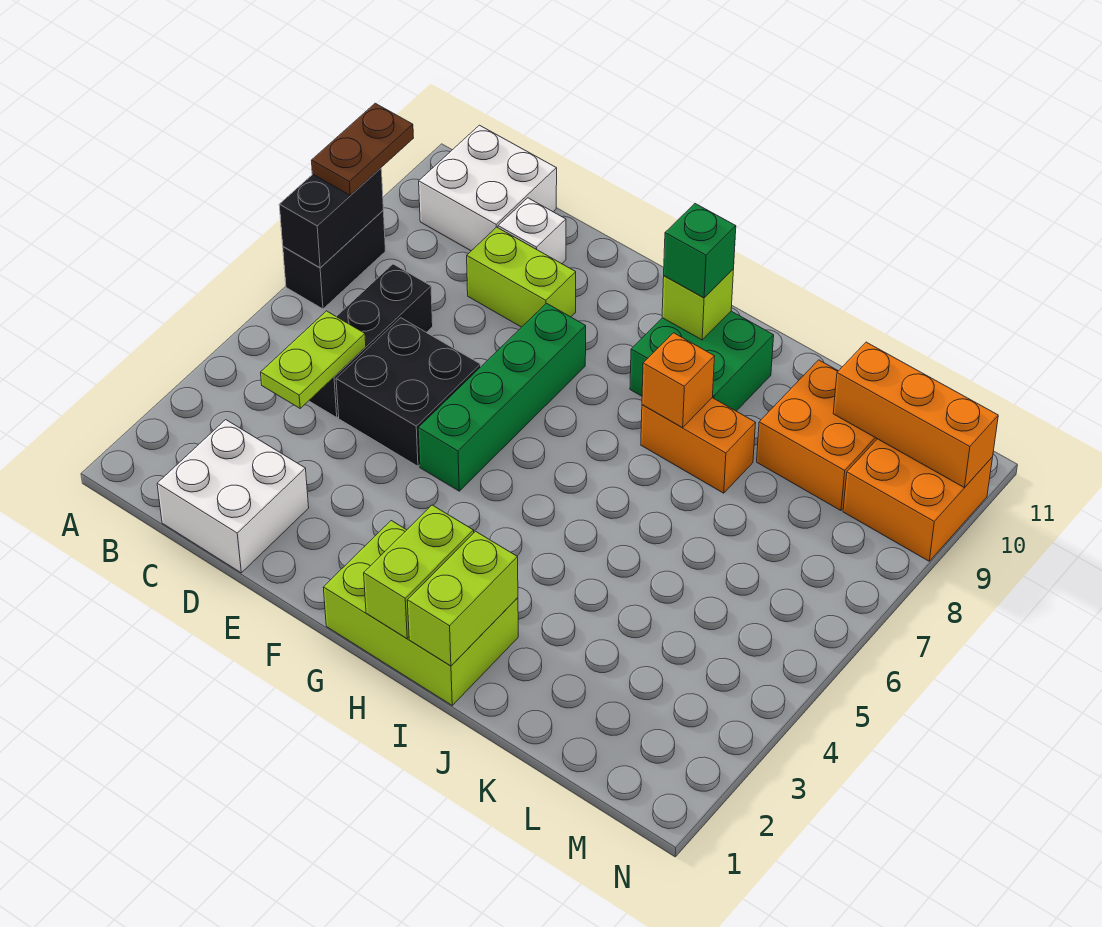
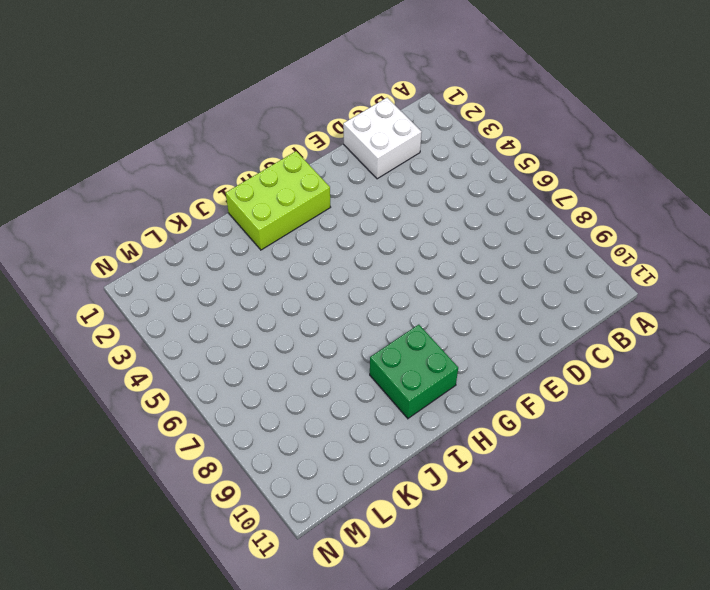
none -> black brick A7:A8 level 1
none -> white brick B10:C11 level 1
none -> black brick C5:C7 level 1

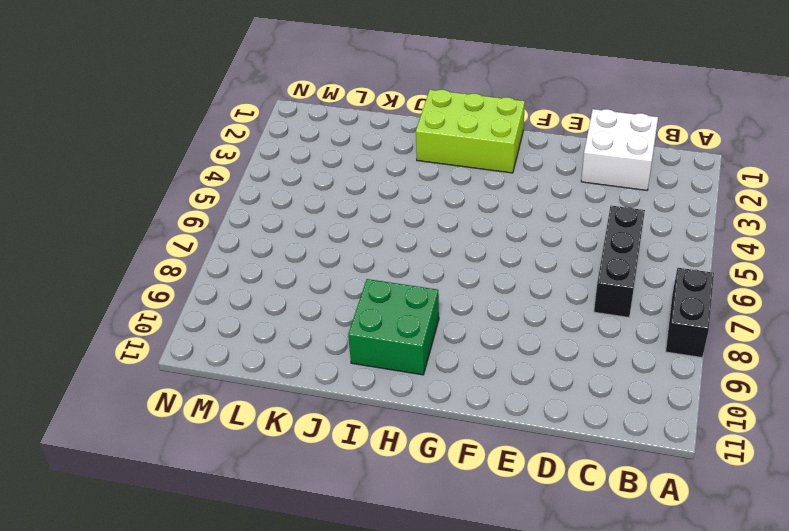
none -> white brick B10:C11 level 1
none -> black brick D5:E6 level 1
none -> lime brick D9:E9 level 1

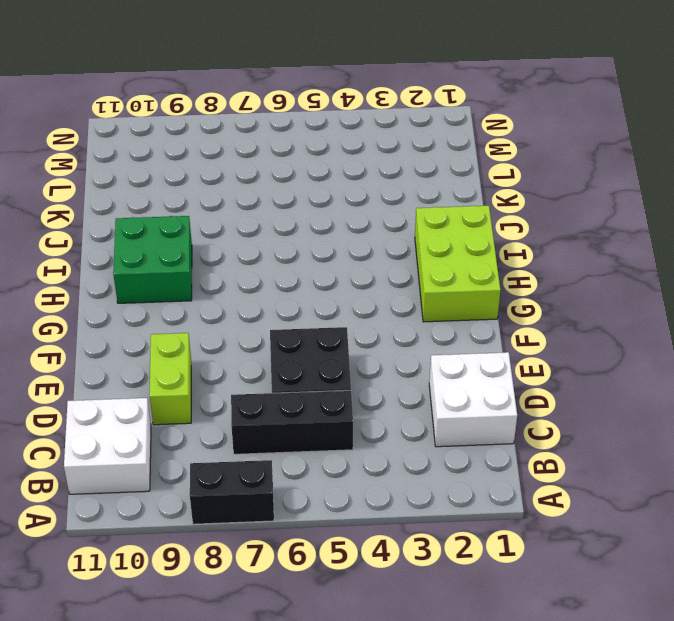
none -> white brick D10 level 1
none -> green brick F5:F8 level 1
none -> orange brick I8:J8 level 1

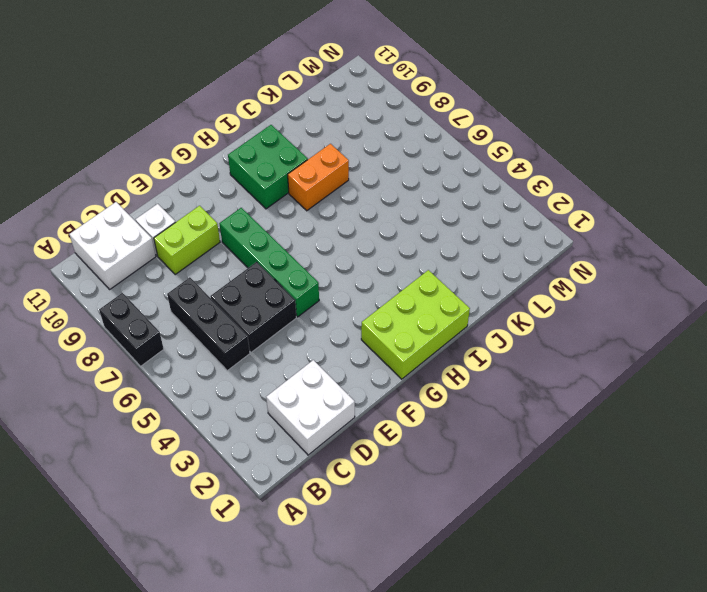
none -> orange brick K9:L10 level 1
none -> orange brick M9:N10 level 1
none -> black brick A7:A8 level 2

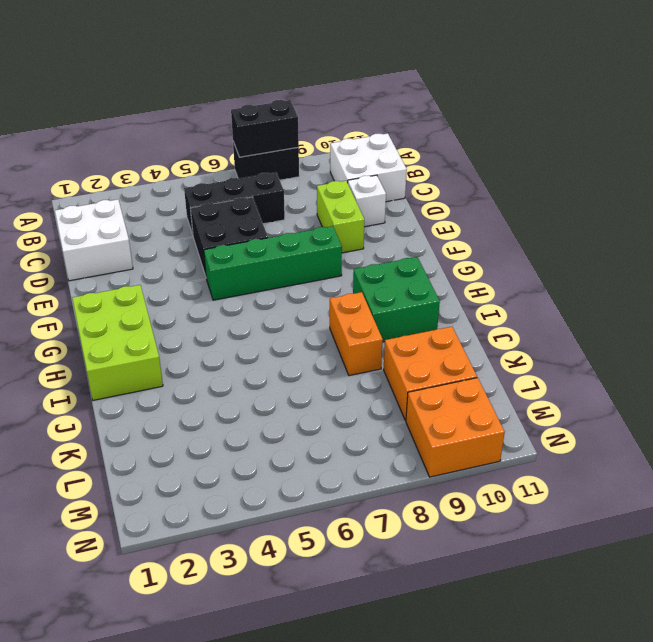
none -> lime plate C4:C5 level 2
none -> lime brick H1:H2 level 2
none -> lime brick H10 level 2

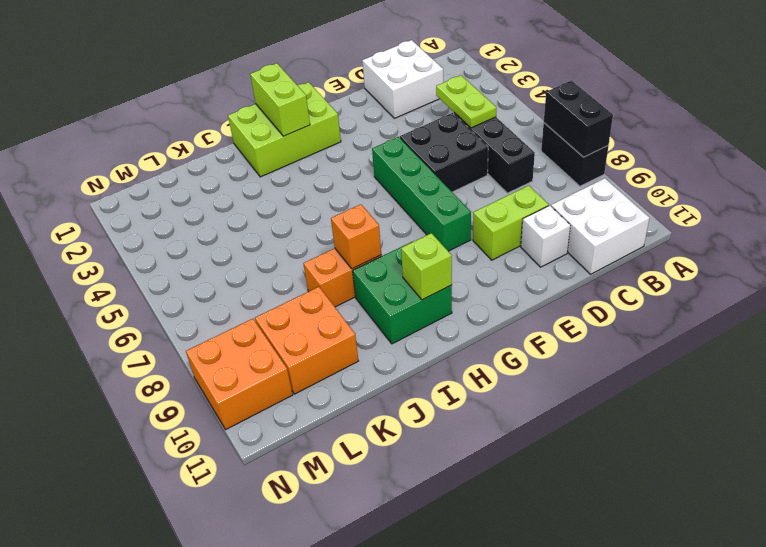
none -> lime brick I1:I2 level 2
none -> orange brick L10:N10 level 2
none -> brown plate A8:A9 level 3

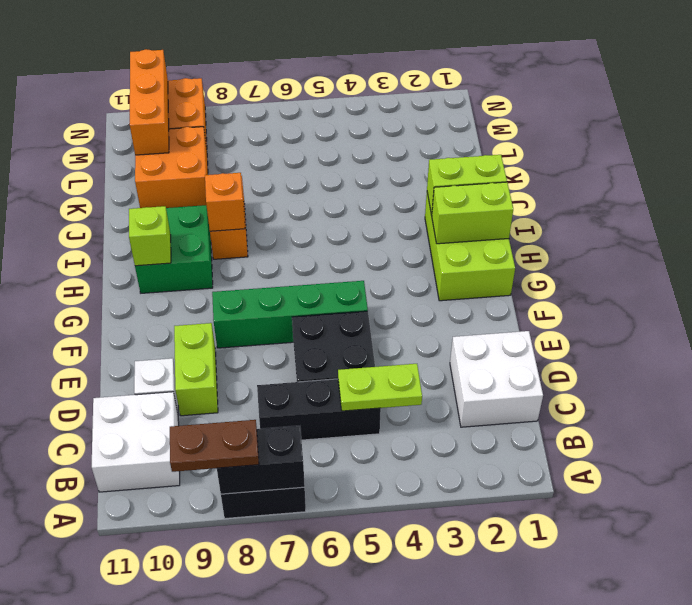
none -> green brick H10 level 3

